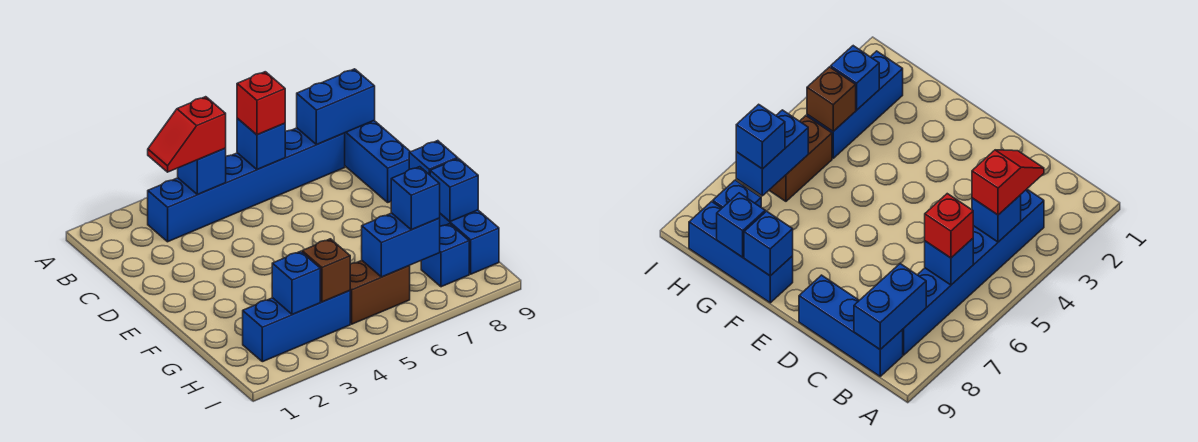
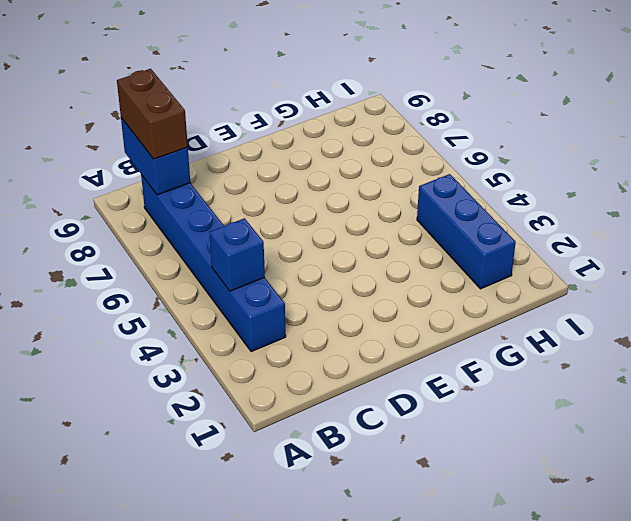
brown brick B8:B9 level 3 -> brown brick H5:H6 level 1
none -> blue brick B9:D9 level 1
none -> blue brick F9:H9 level 1
none -> blue brick H8 level 1

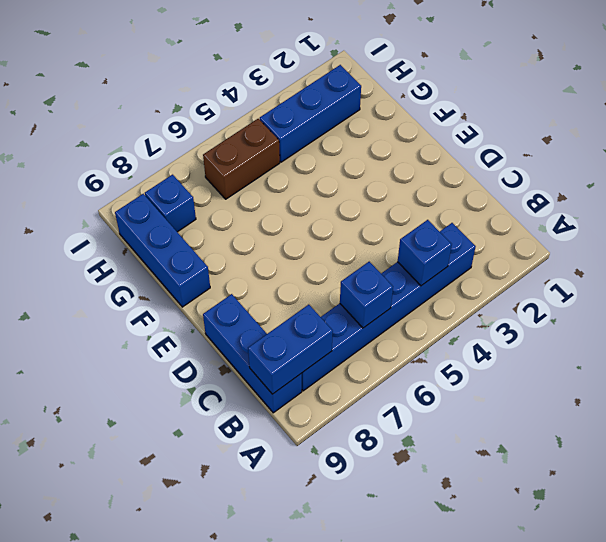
none -> blue brick F9 level 2
none -> blue brick G9 level 2
none -> blue brick H3 level 2

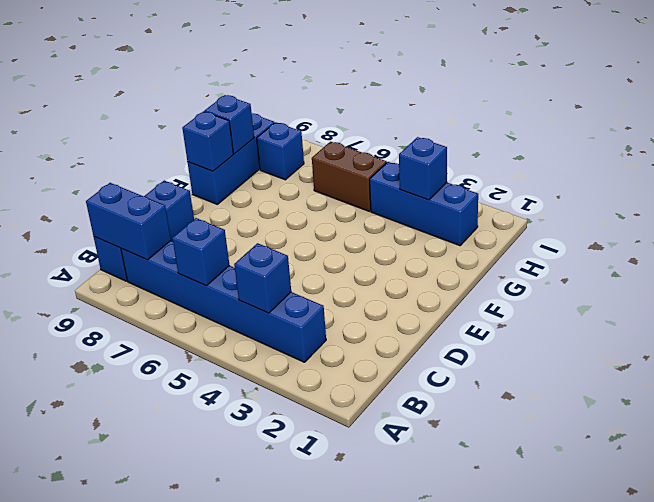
none -> brown brick H4 level 2
none -> blue brick H6:H7 level 2
none -> red slope B3:B4 level 3 top 4

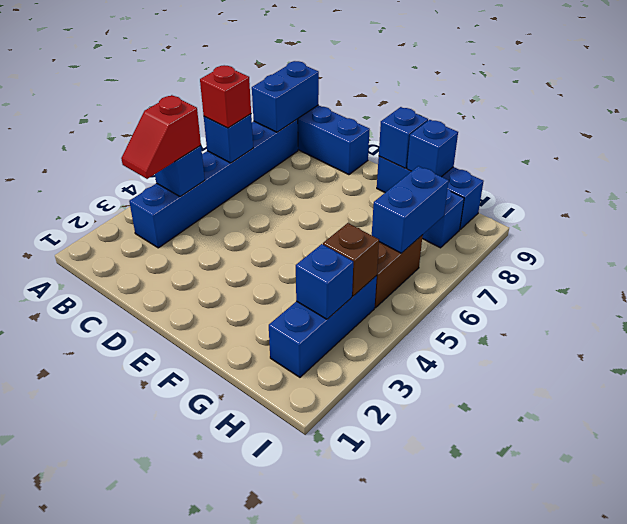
none -> blue brick H7 level 3

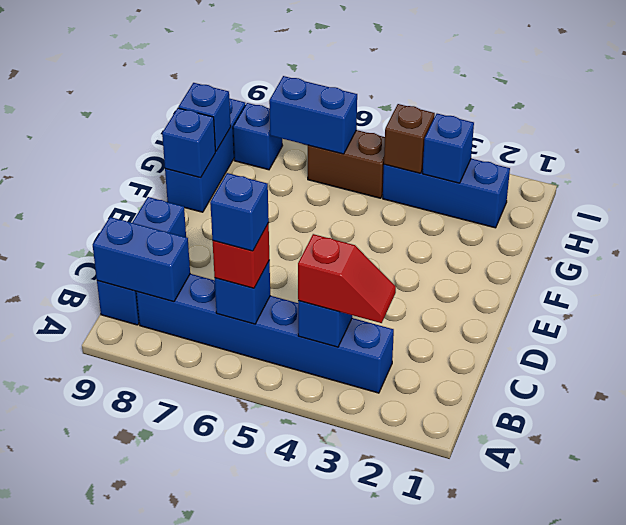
blue brick B6 level 4 -> blue brick H7 level 3

